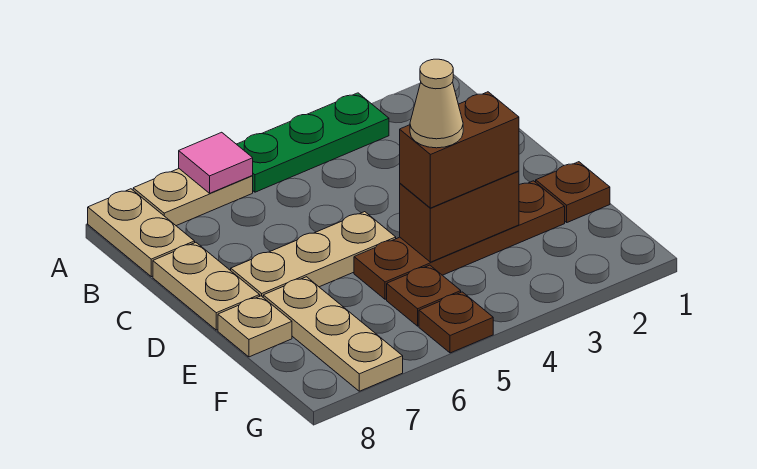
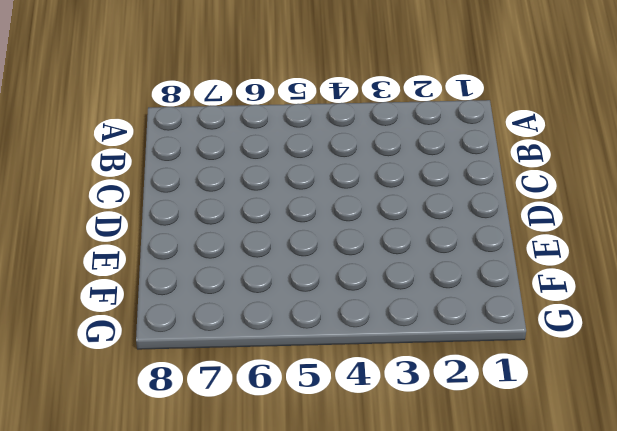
none -> green plate A3:A5 level 1
none -> tan plate A6:A7 level 1
none -> tan plate A8:B8 level 1

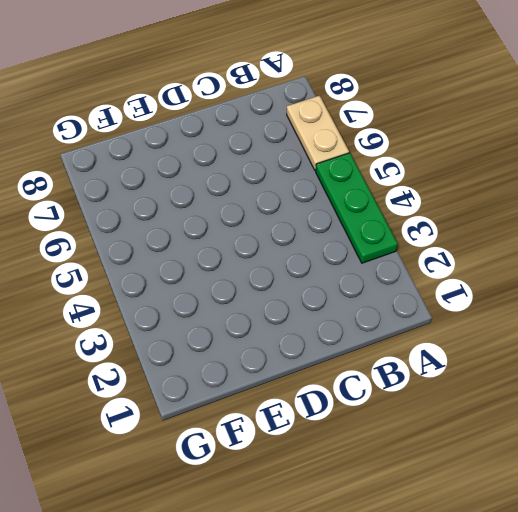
none -> tan plate A8:B8 level 1
none -> tan plate C8:D8 level 1
none -> tan plate D5:D7 level 1

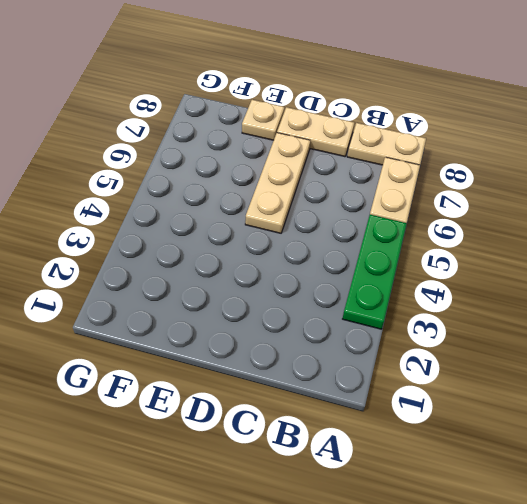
none -> brown plate E1 level 1
none -> brown plate E2:E5 level 1
none -> tan plate E7:G7 level 1

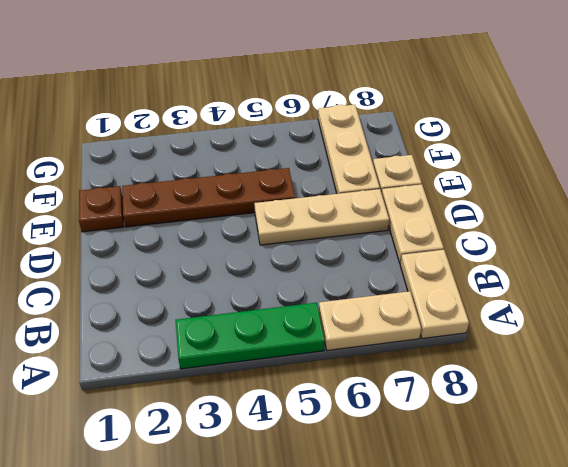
none -> brown plate F5 level 1
none -> brown plate G5 level 1
none -> pink tile A6 level 2

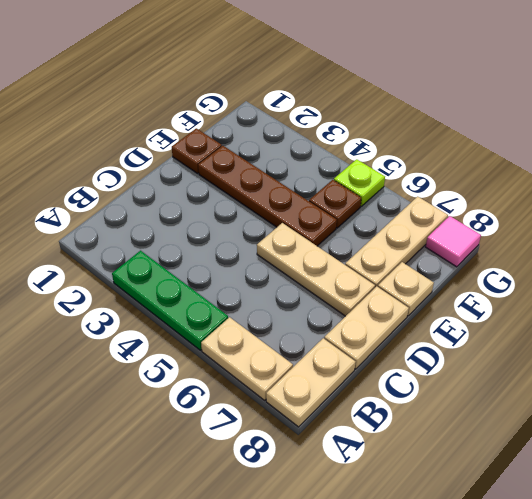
lime plate G5 level 1 -> brown plate G5 level 1
pink tile G8 level 1 -> pink tile A6 level 2
none -> brown brick E3:E4 level 2
none -> brown brick E3:E4 level 3
none -> tan cone E4 level 4

